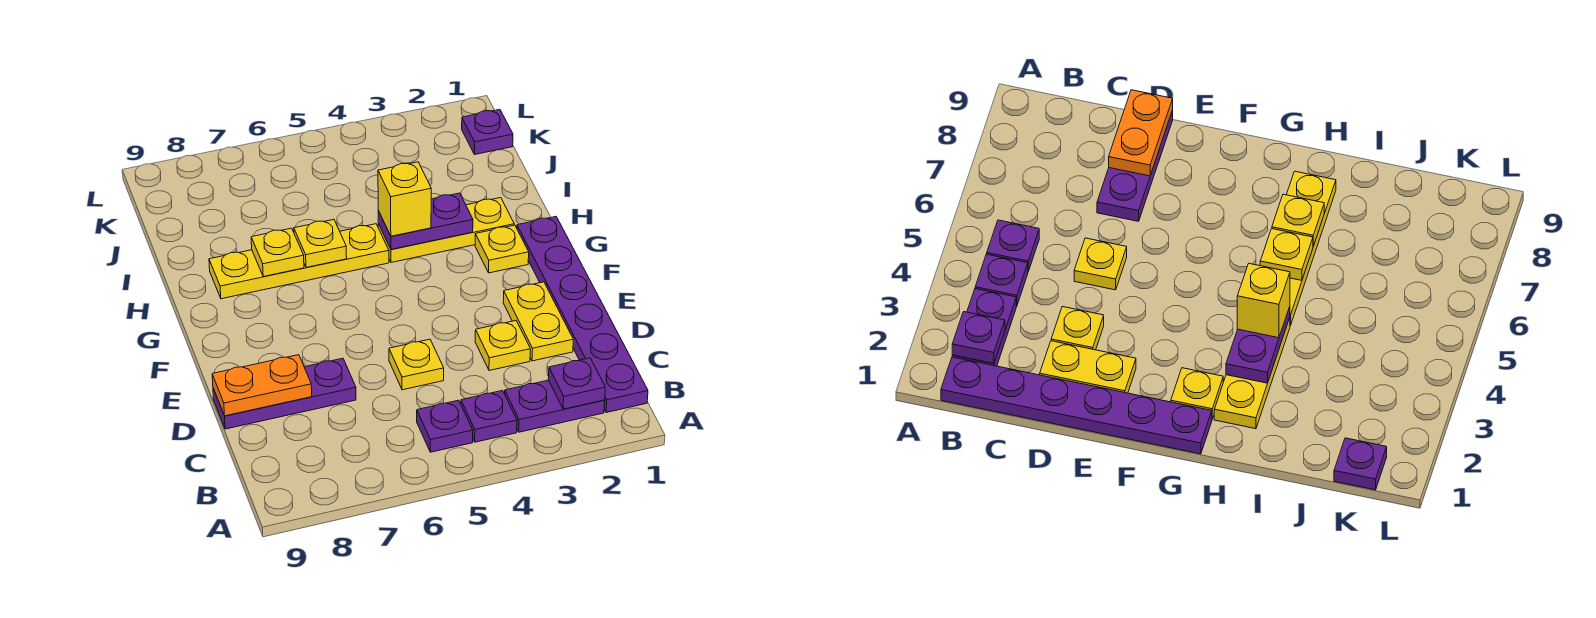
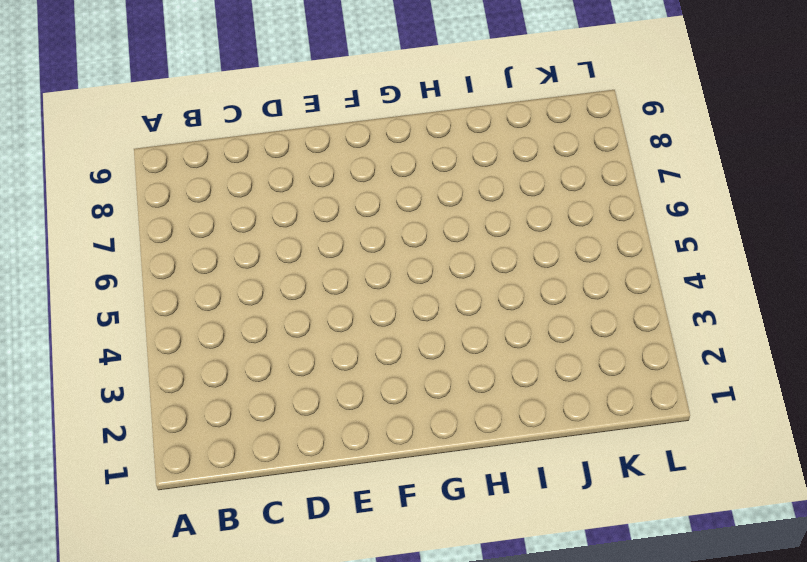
none -> purple plate B1:G1 level 1
none -> purple plate B2:B3 level 1
none -> purple plate B4 level 1

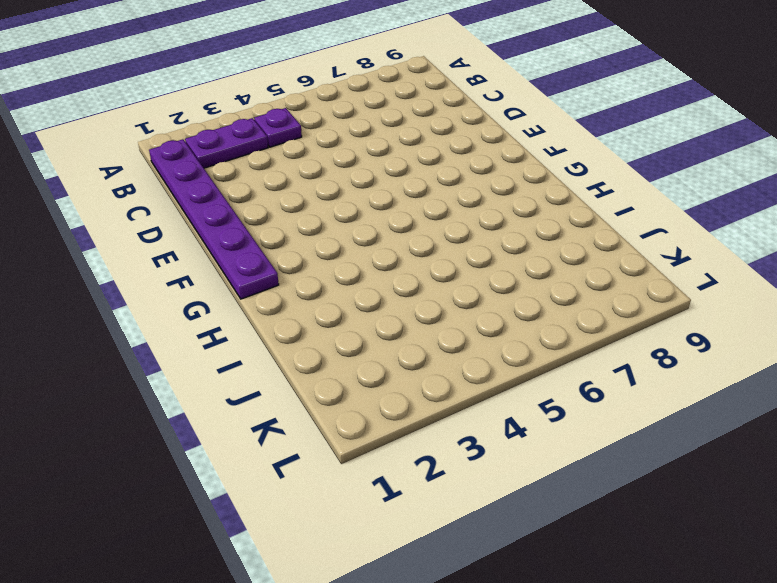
none -> purple plate B5 level 1
none -> yellow plate D2:E2 level 1
none -> yellow plate D3 level 1

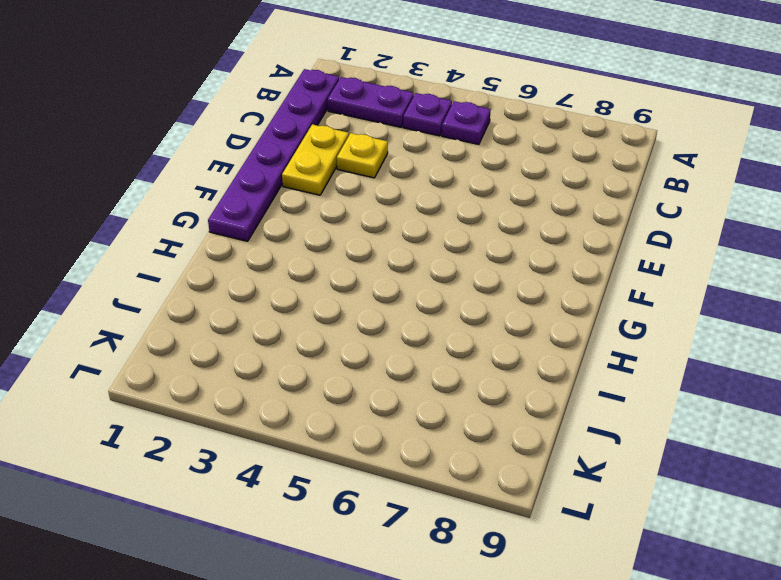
none -> yellow plate D5 level 1
none -> purple plate D7:D9 level 1
none -> yellow plate G2 level 1

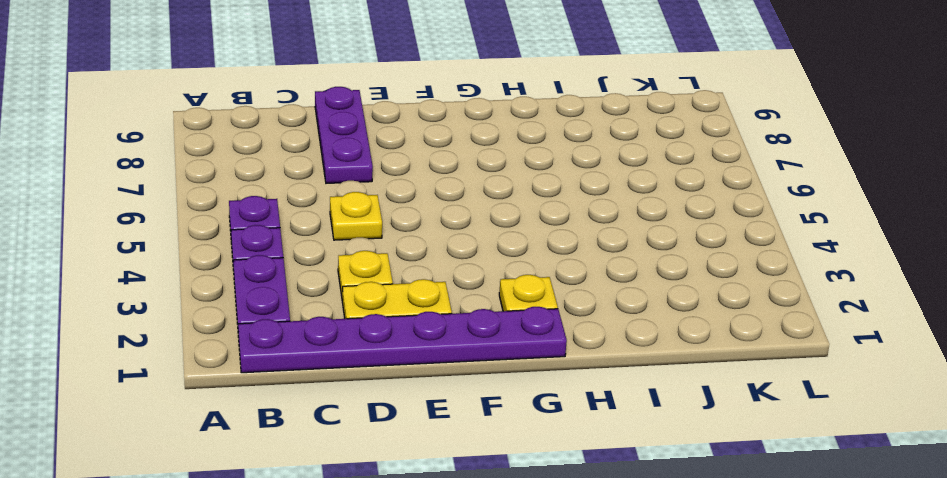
none -> yellow plate H2:H4 level 1
none -> yellow plate H5:H8 level 1
none -> purple plate K1 level 1

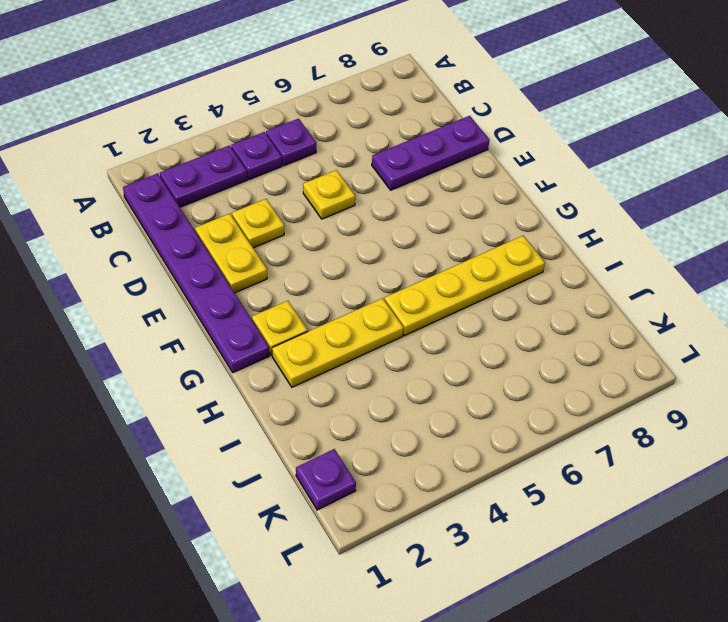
none -> purple plate B2 level 2
none -> orange plate D8:D9 level 2
none -> purple plate H3:H4 level 2

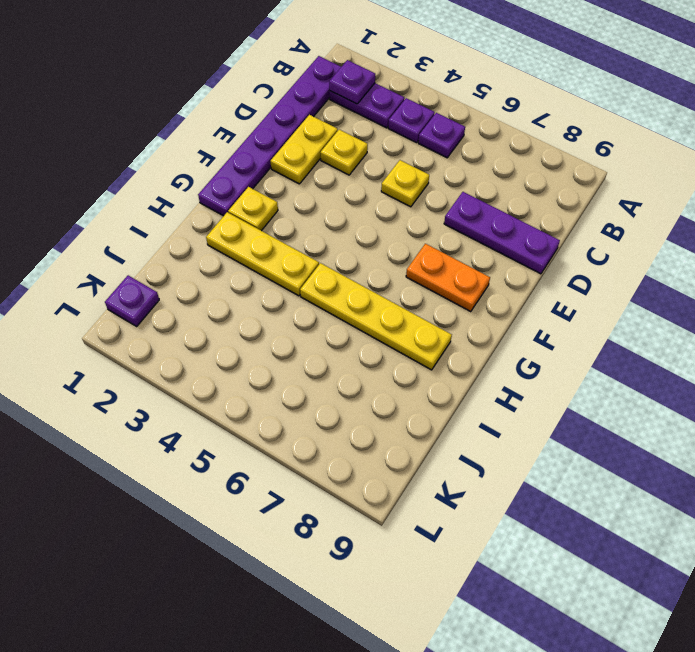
orange plate F7:F8 level 1 -> orange plate D8:D9 level 2
none -> purple plate H3:H4 level 2
none -> yellow plate H6 level 2
none -> yellow plate H7 level 2

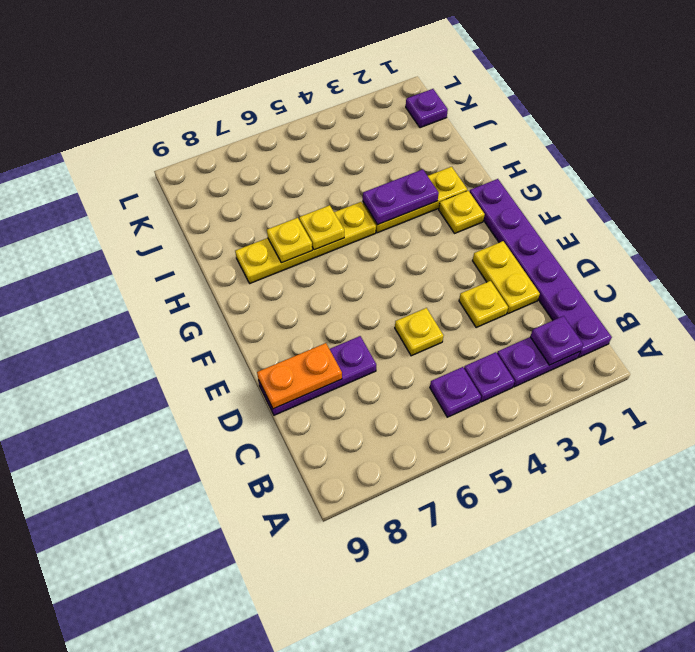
none -> yellow brick H4 level 3

